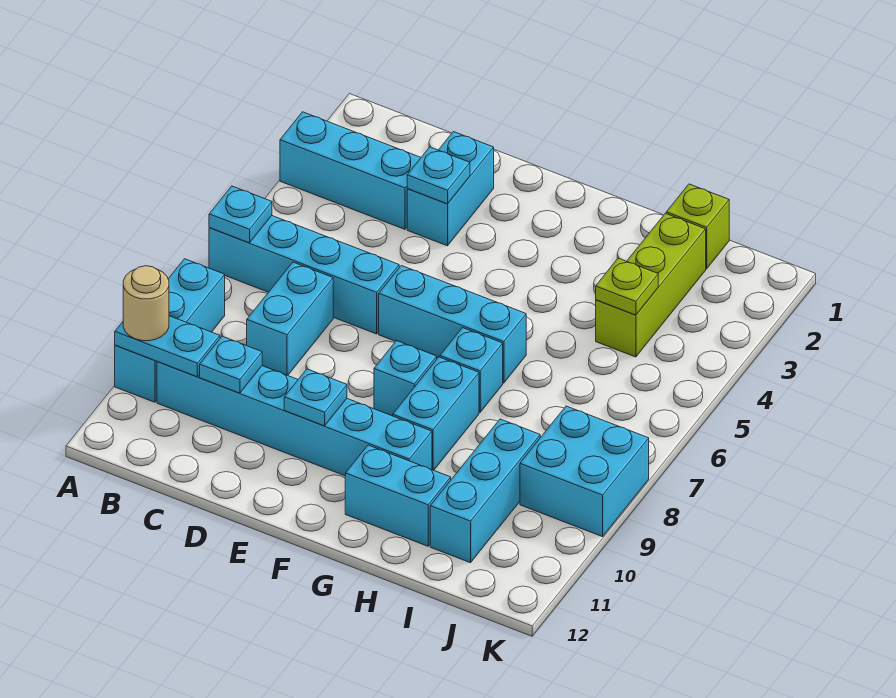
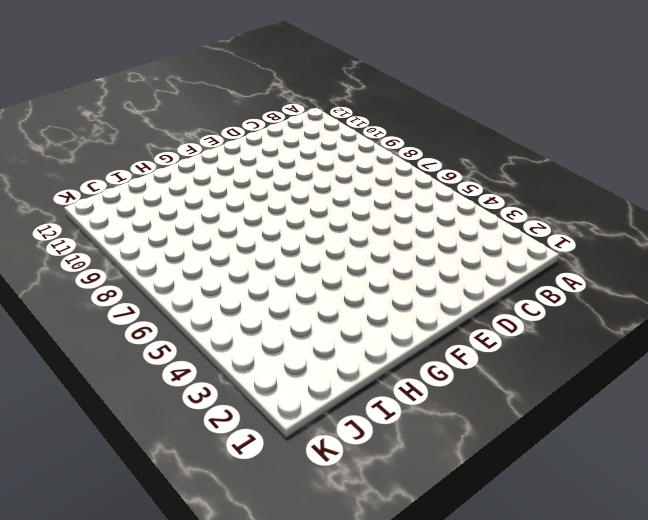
none -> cyan brick A3:C3 level 1
none -> cyan brick A6:D6 level 1
none -> cyan brick A8:A10 level 1

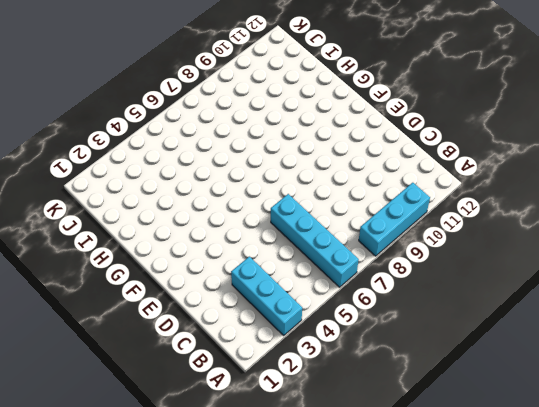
none -> cyan brick B10:G10 level 1
none -> cyan brick C7:C8 level 1
none -> cyan brick D2:D3 level 1

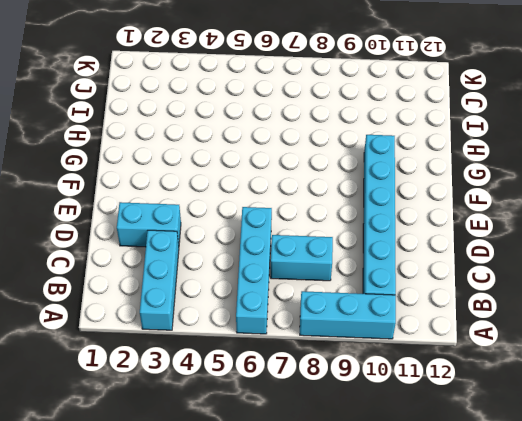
none -> cyan brick E6:G6 level 1
none -> cyan brick F8 level 1
none -> cyan brick G7 level 1

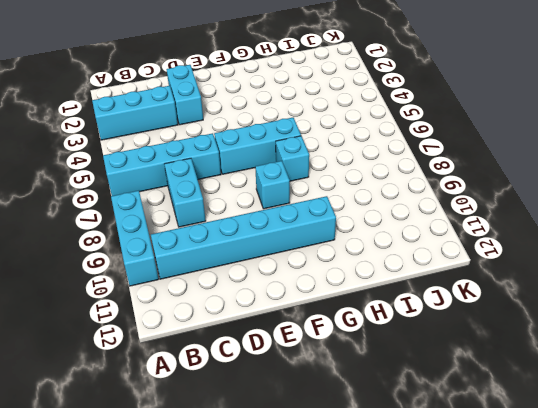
none -> cyan brick G8:G9 level 1
none -> cyan brick G11:H11 level 1
none -> lime brick I1 level 1

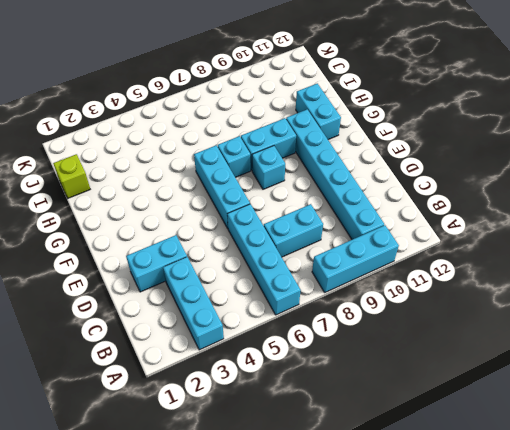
none -> lime brick I2:I4 level 1
none -> cyan brick I9:I11 level 1
none -> cyan brick J8:K9 level 1

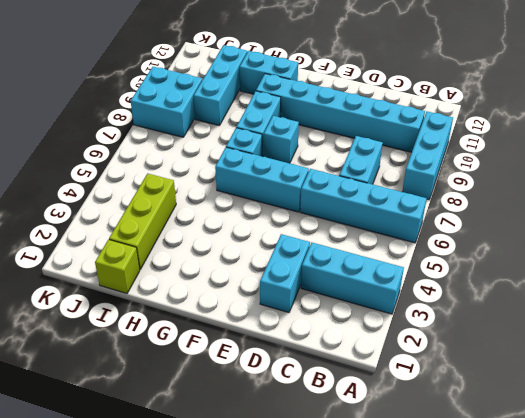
none -> cyan plate A6 level 2
none -> cyan plate A10:B10 level 2
none -> cyan plate C10 level 2

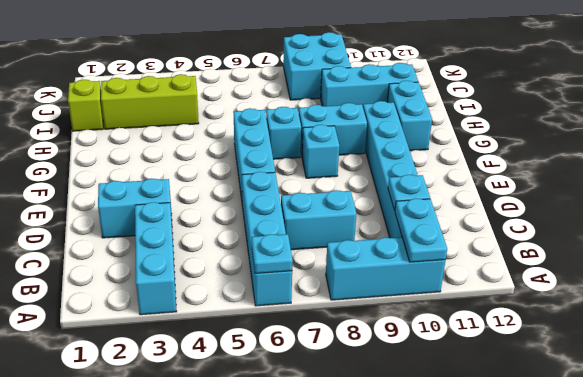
none -> cyan plate D3 level 2
none -> cyan plate E10 level 2
none -> lime plate I4 level 2

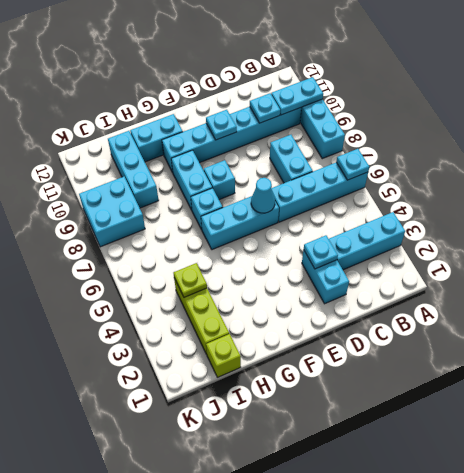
cyan cone E6 level 2 -> none
none -> tan round brick A10 level 3

